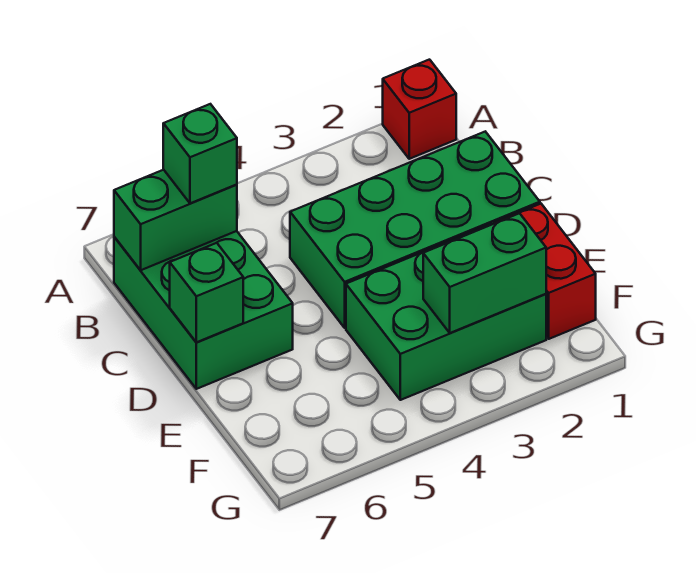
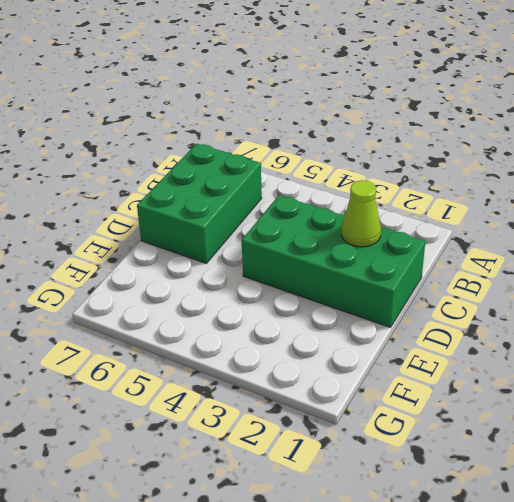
lime cone C2 level 2 -> none
none -> red brick A1 level 1
none -> red brick E1:F1 level 1

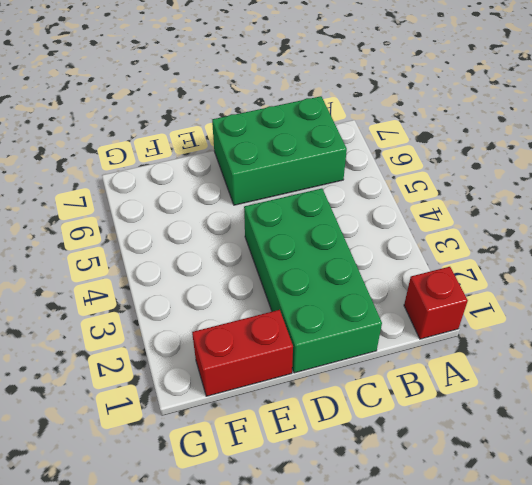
none -> green brick E2:F4 level 1
none -> green brick B6:B7 level 2

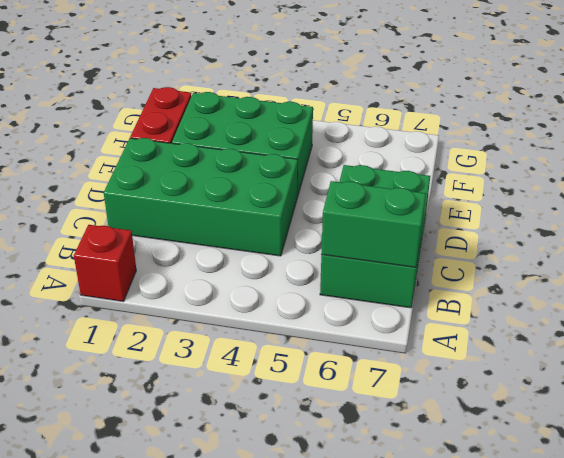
none -> green brick D7 level 2
none -> green brick F2:F3 level 2

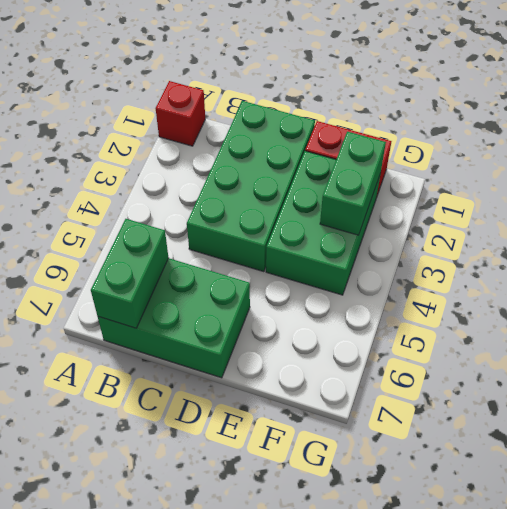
none -> green brick D7 level 2
none -> green brick B6 level 3

